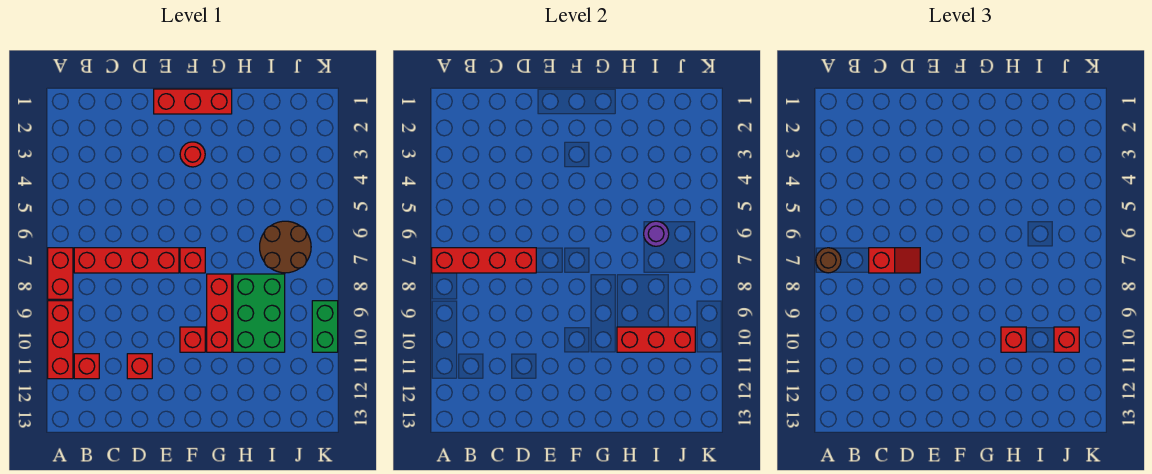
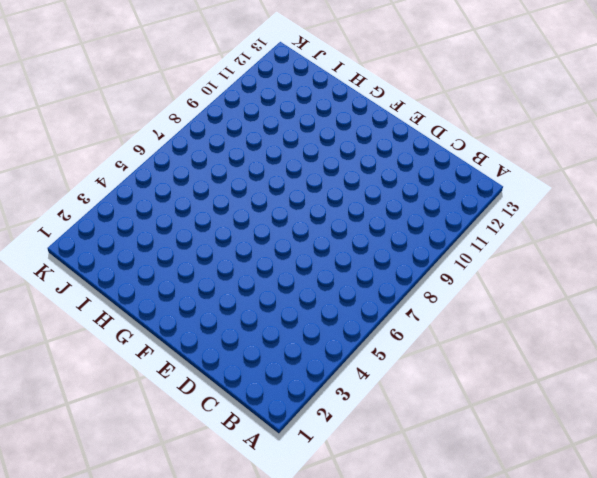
none -> red brick A7:A8 level 1
none -> red brick A9:A11 level 1
none -> red brick B7:E7 level 1

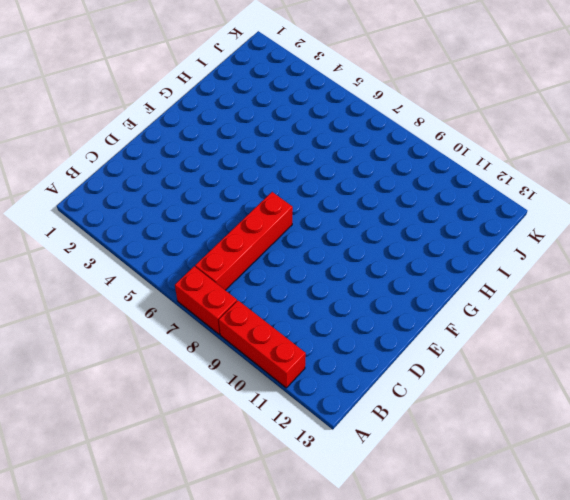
none -> red brick B11 level 1
none -> red brick D11 level 1
none -> red brick E1:G1 level 1

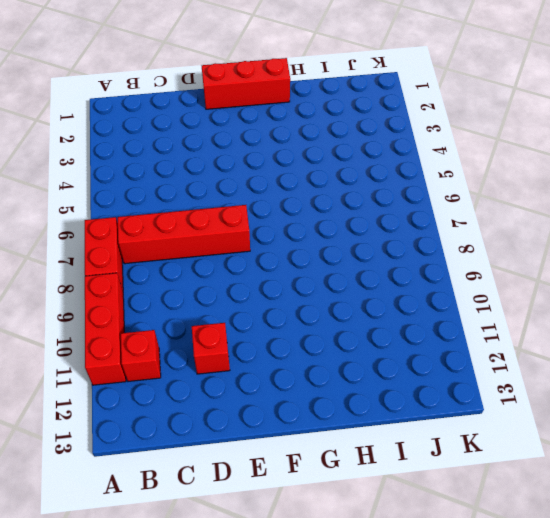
none -> red round brick F3 level 1
none -> red brick F7 level 1
none -> red brick F10 level 1

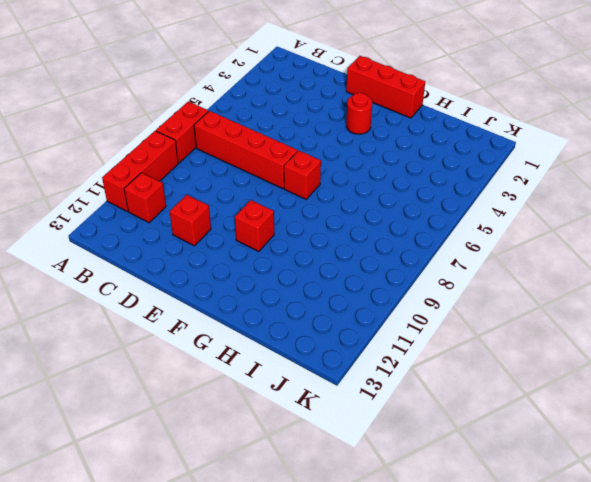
none -> red brick G8:G10 level 1
none -> green brick H8:I10 level 1
none -> brown round brick I6:J7 level 1

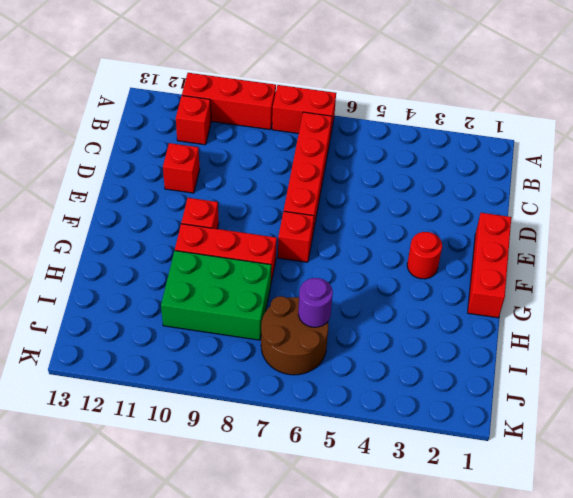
none -> green brick K9:K10 level 1
none -> red brick A7:D7 level 2
none -> red brick H10:J10 level 2

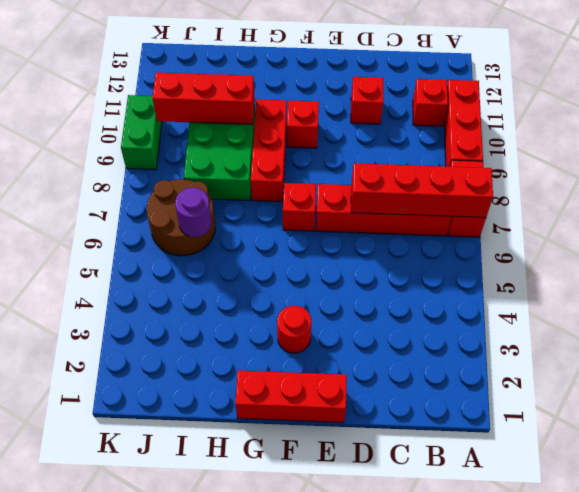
none -> brown round brick A7 level 3
none -> red slope C7:D7 level 3 top C
none -> red brick H10 level 3

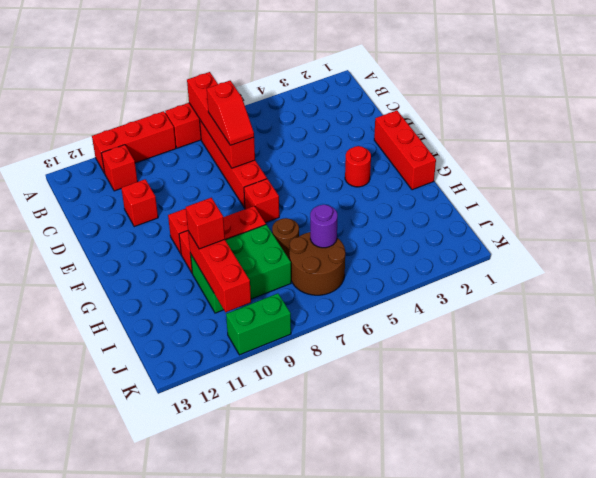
brown round brick H7 level 1 -> brown round brick A7 level 3
none -> red brick J10 level 3

